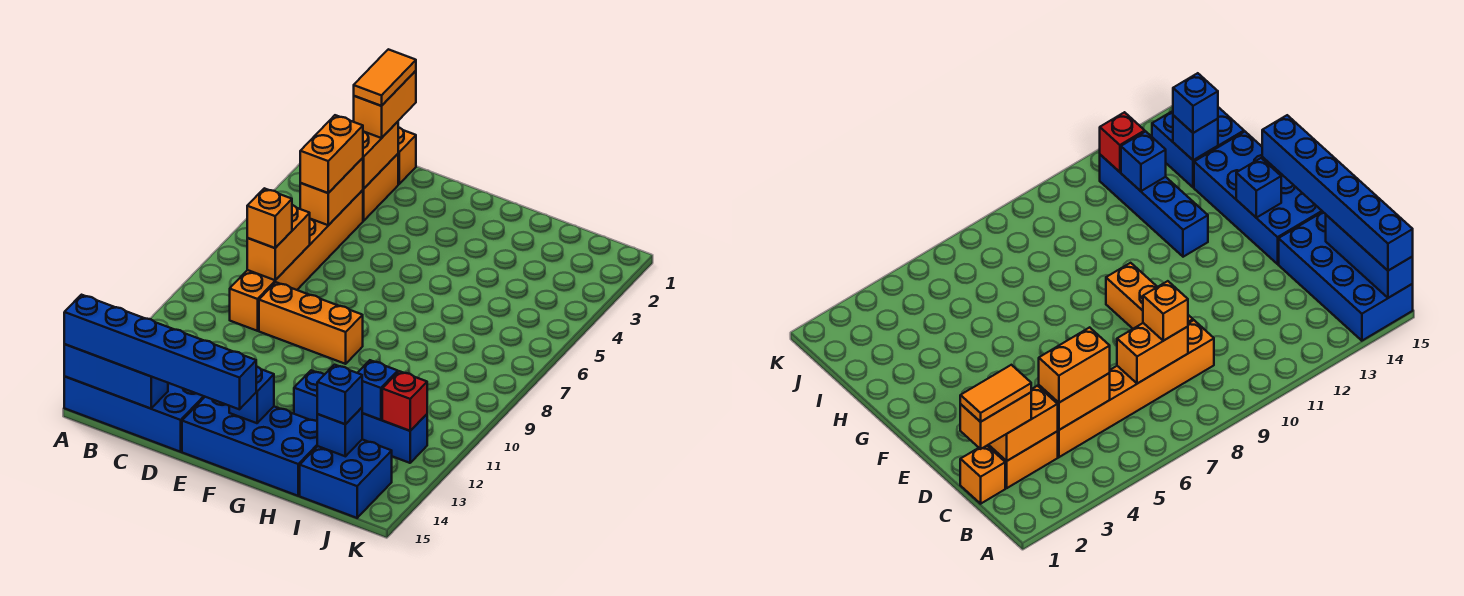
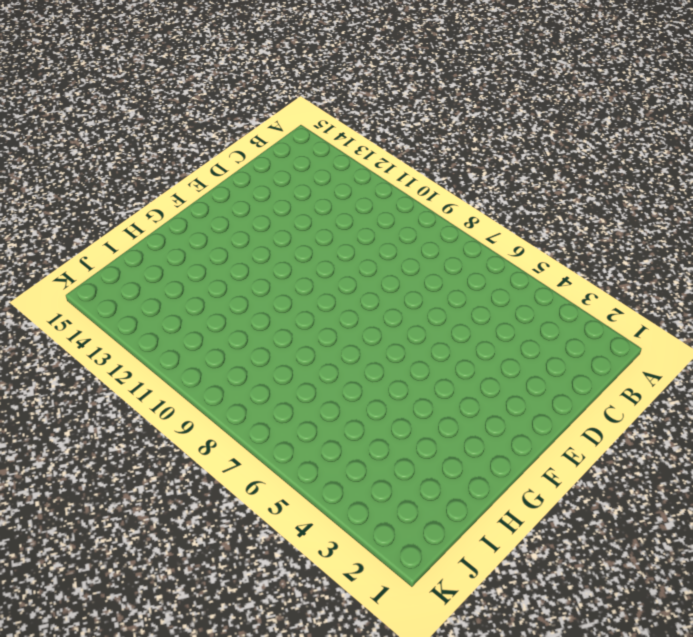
none -> blue brick A14:D15 level 1
none -> orange brick C1 level 1
none -> orange brick C2:C3 level 1

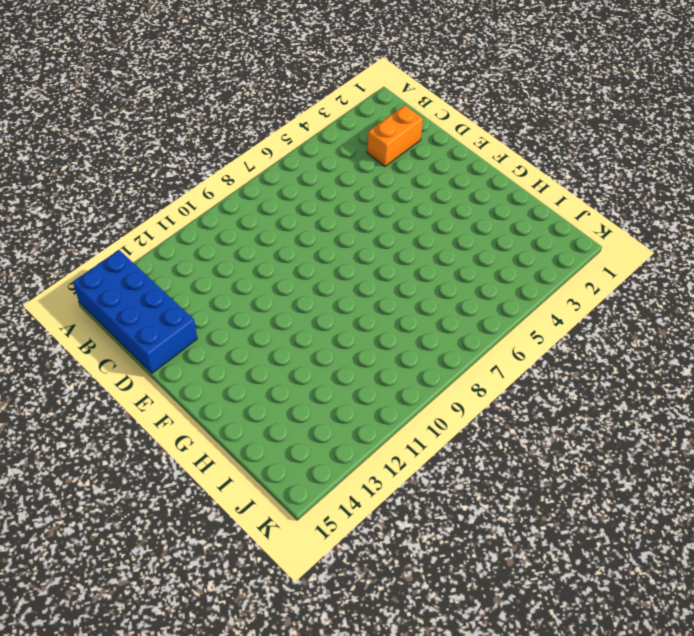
none -> orange brick C1 level 1
none -> orange brick C4:C9 level 1
none -> orange brick D9:F9 level 1

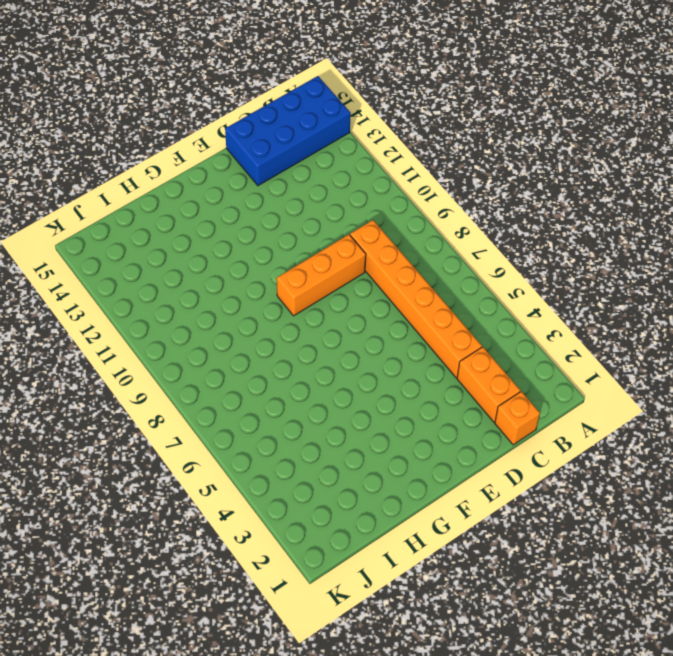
none -> blue brick E14:H15 level 1
none -> blue brick G12:J12 level 1
none -> blue brick I14:J15 level 1

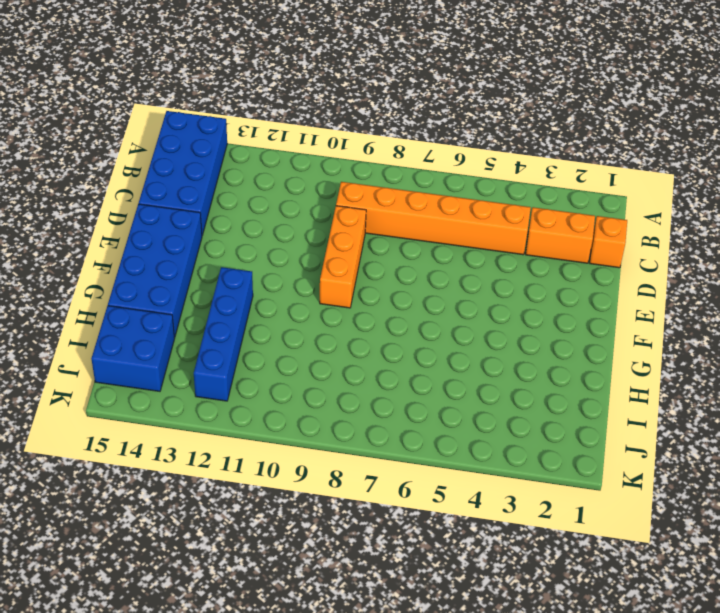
none -> blue brick A15:C15 level 2
none -> orange brick C2:C3 level 2
none -> orange brick C4:C5 level 2

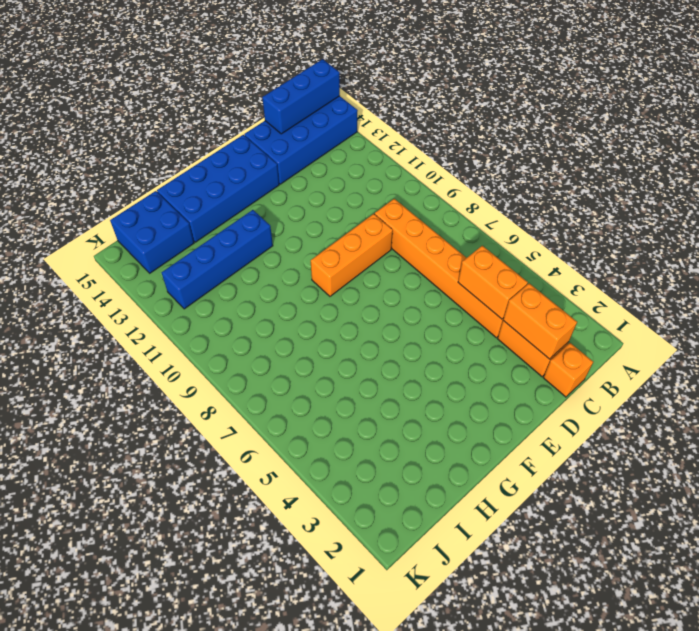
none -> orange brick C7:C8 level 2
none -> blue brick F14 level 2
none -> blue brick I12 level 2

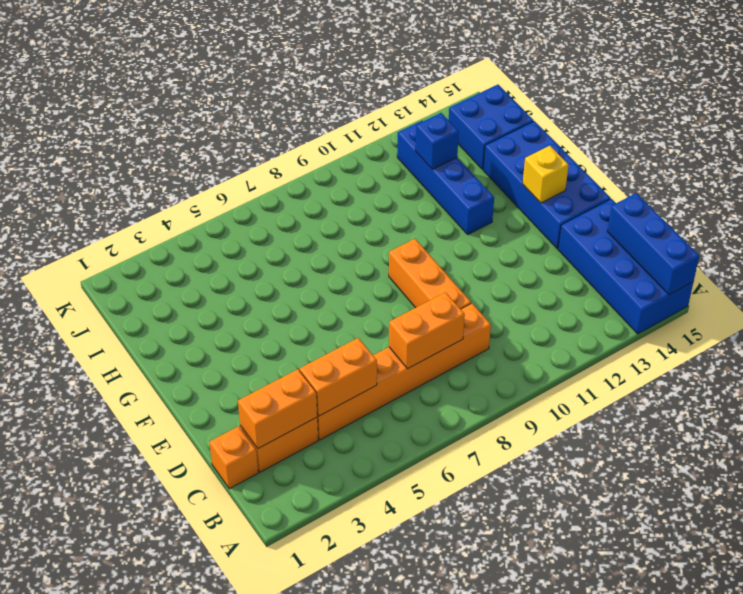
yellow brick F14 level 2 -> blue brick F14 level 2
none -> blue brick I14 level 2
none -> red brick J12 level 2
none -> blue brick A15:F15 level 3

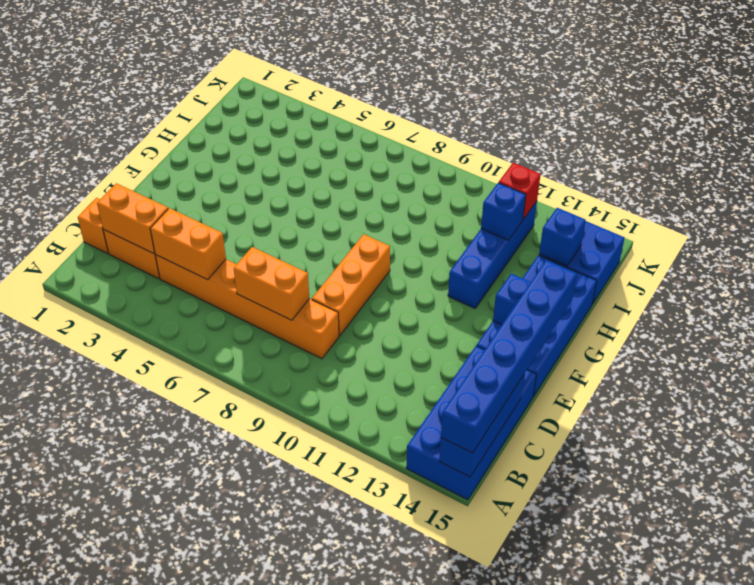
none -> orange brick C1:C2 level 3
none -> orange brick C4:C5 level 3
none -> orange brick C8 level 3

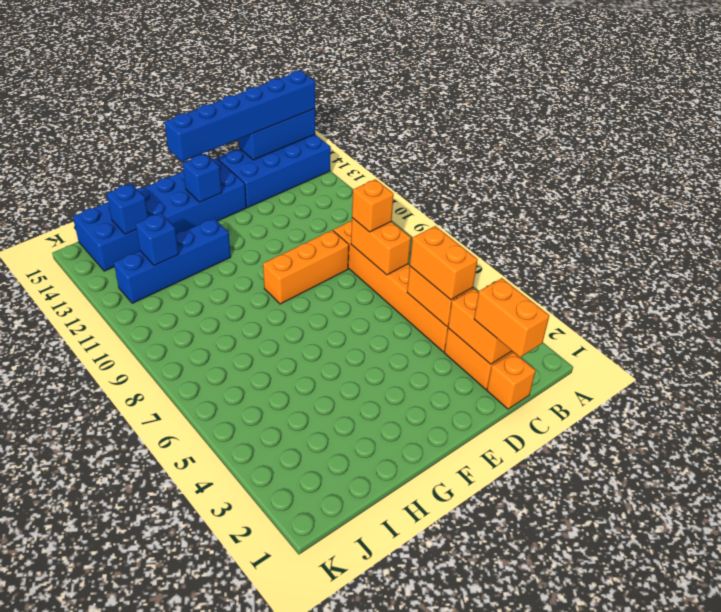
none -> red brick J12 level 2
none -> blue brick I14 level 3
none -> orange tile C1:C2 level 4

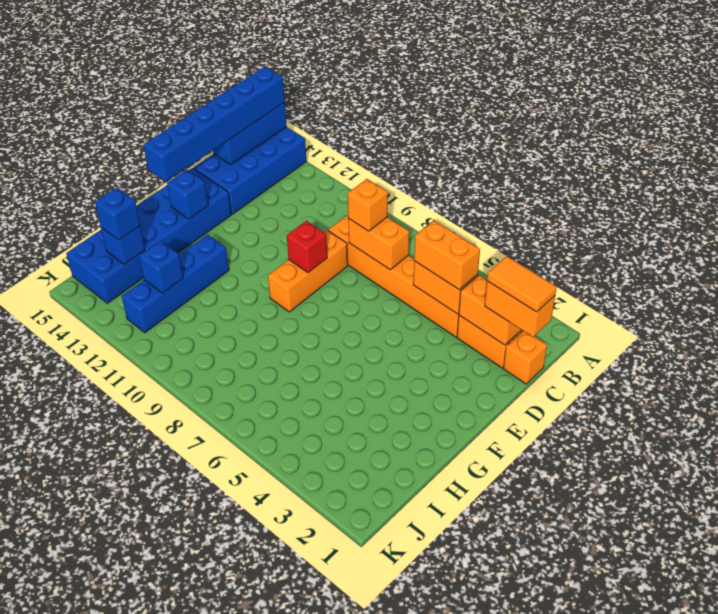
red brick E9 level 2 -> red brick J12 level 2

